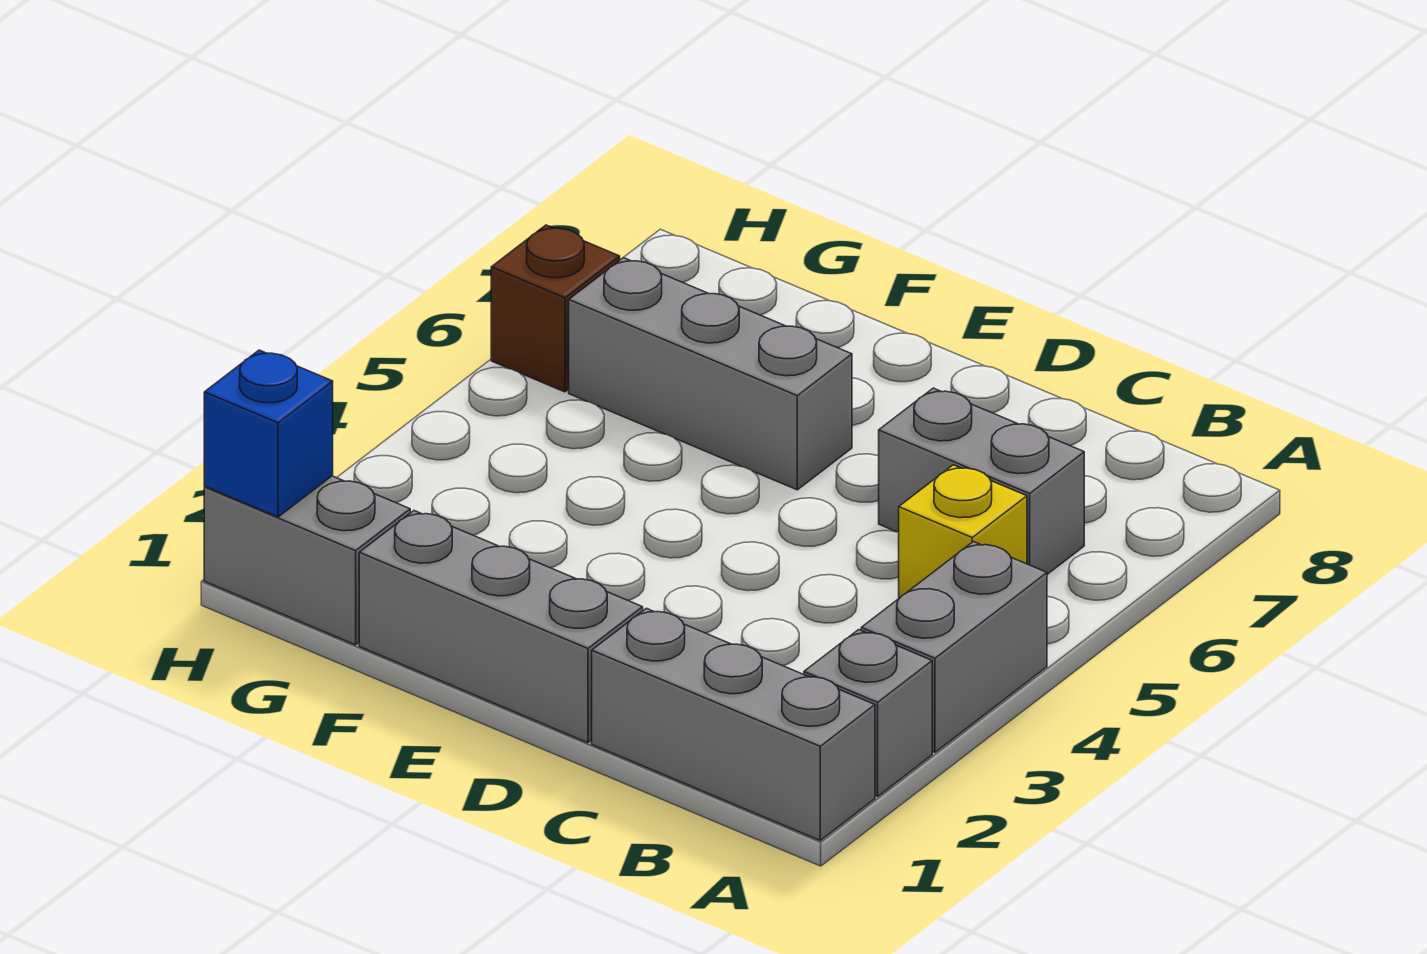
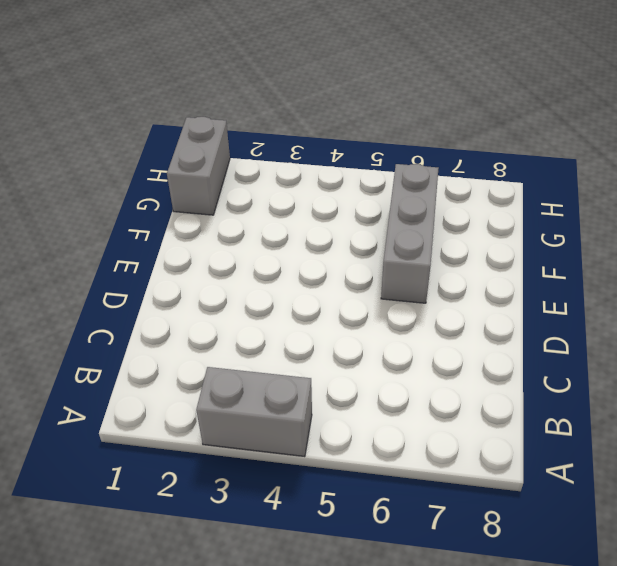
none -> grey brick A1:C1 level 1
none -> grey brick A2 level 1

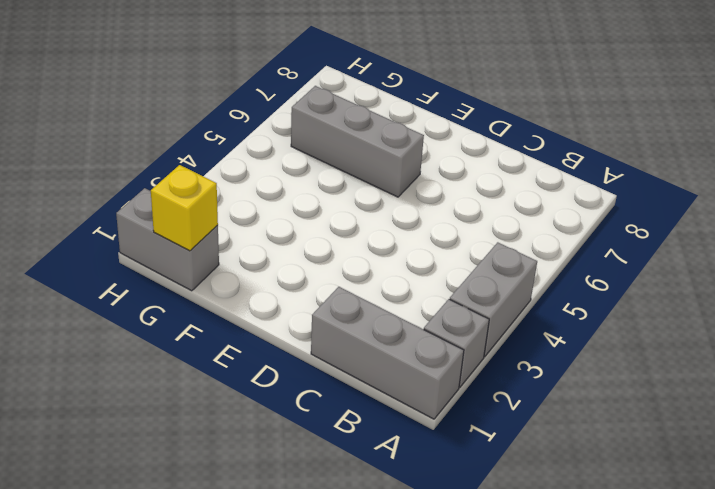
yellow brick G1 level 2 -> yellow brick B5 level 1
none -> grey brick B6:C6 level 1
none -> grey brick D1:F1 level 1

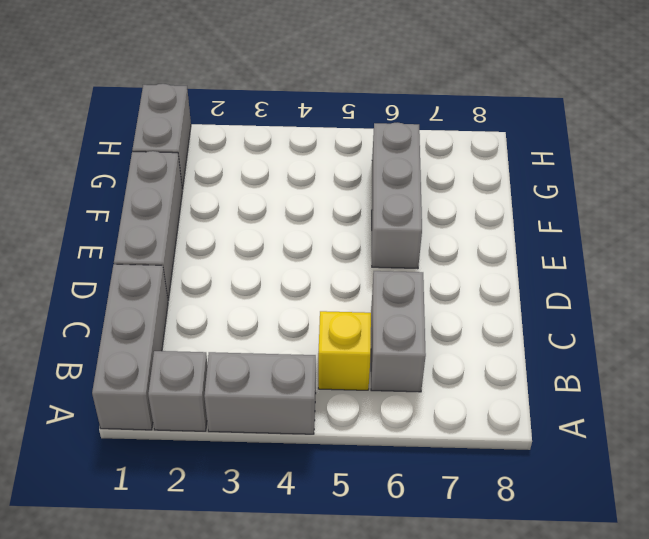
none -> brown brick H6 level 1
none -> blue brick H1 level 2

